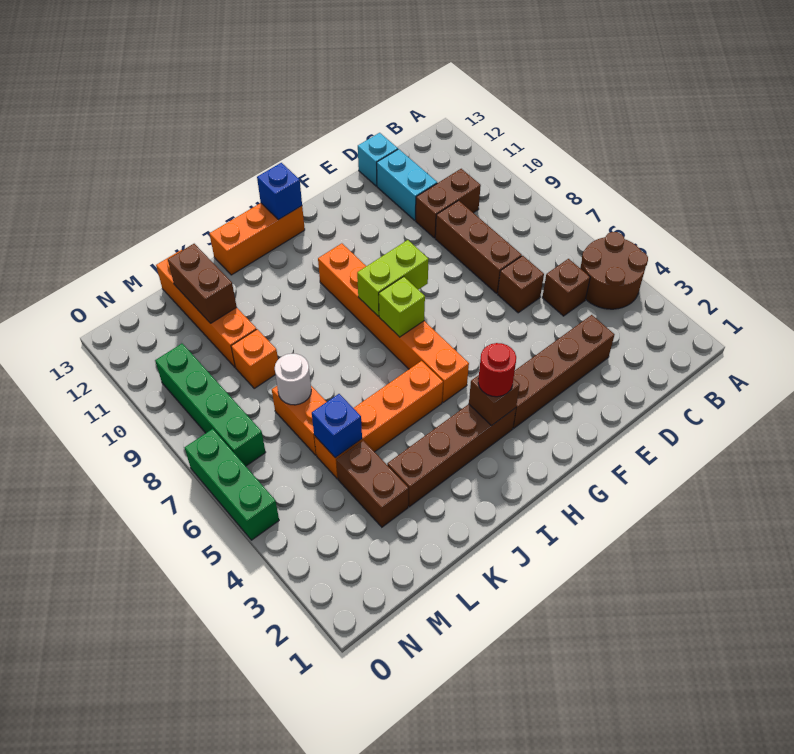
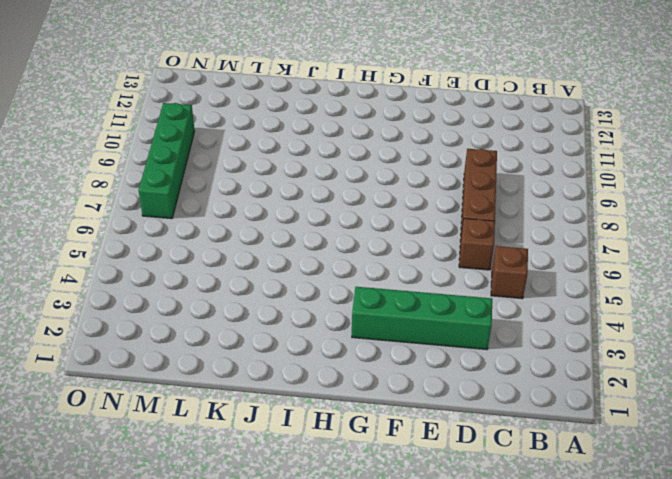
green brick D3:G3 level 1 -> brown brick D3:G3 level 1
none -> brown round brick A4:B5 level 1
none -> brown brick C10:D10 level 1
none -> cyan brick D11:D12 level 1

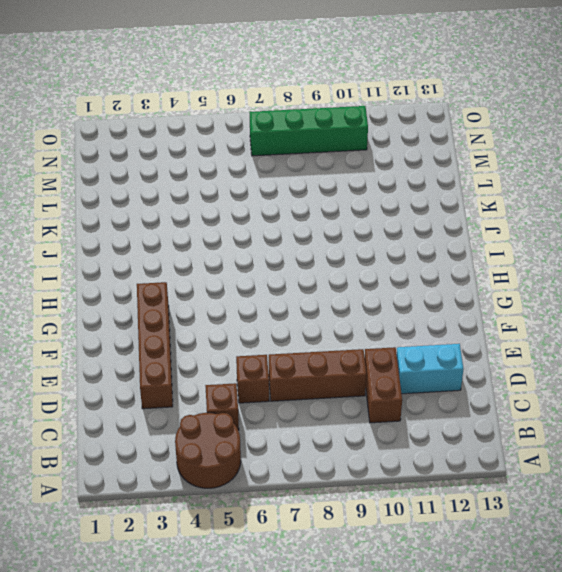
none -> cyan brick D13 level 1
none -> brown brick H3:K3 level 1
none -> orange brick H5:H10 level 1

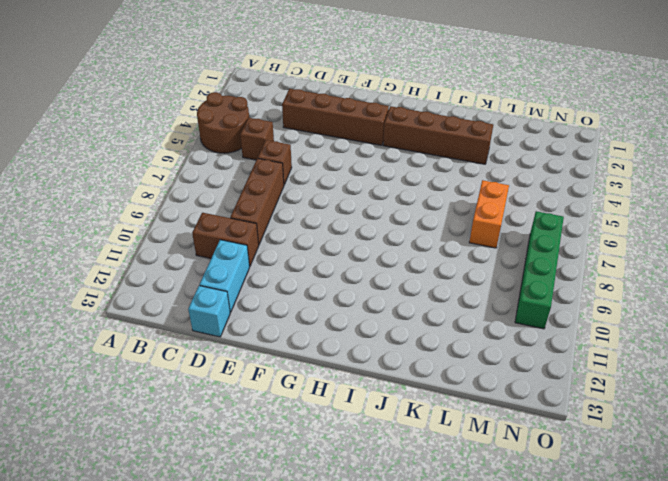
none -> orange brick H5:H10 level 1
none -> orange brick H13:J13 level 1
none -> orange brick I5:L5 level 1

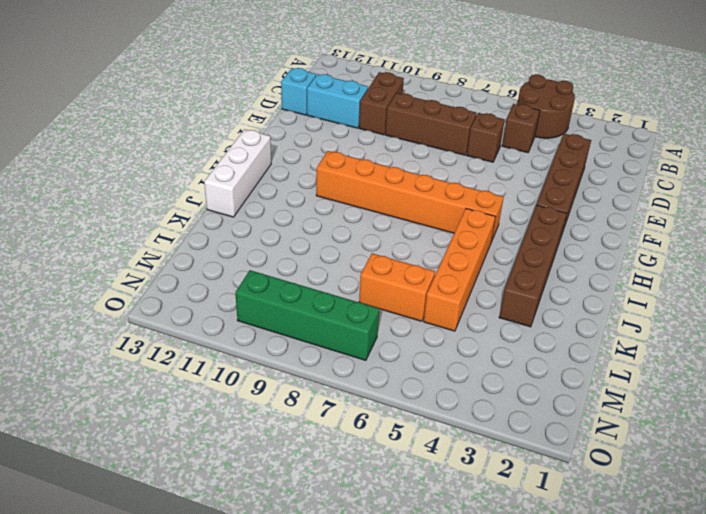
white brick H13:J13 level 1 -> orange brick H13:J13 level 1
none -> brown brick L3:L4 level 1
none -> orange brick L9 level 1
none -> orange brick L10:L13 level 1

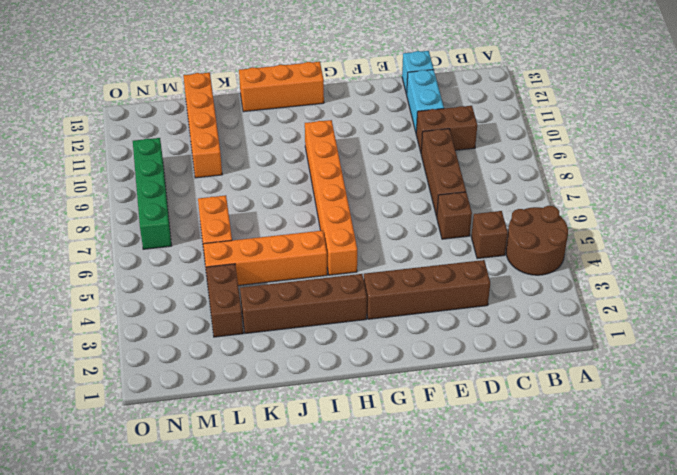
none -> orange brick L9 level 1
none -> green brick O5:O7 level 1
none -> lime brick G8:H8 level 2

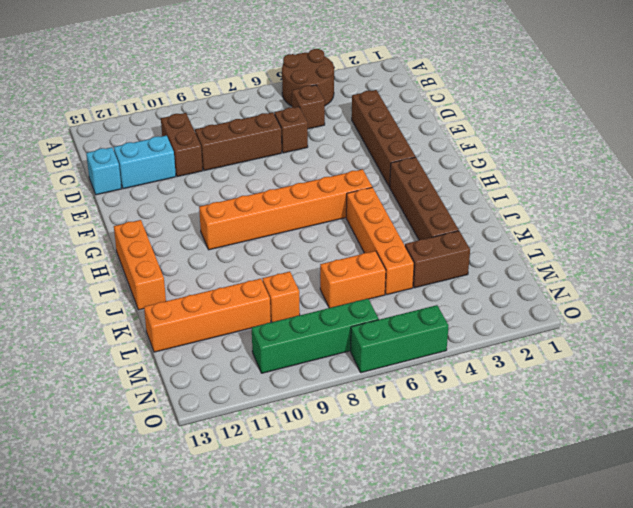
none -> lime brick G8:H8 level 2
none -> brown brick H3 level 2
none -> lime brick H7 level 2

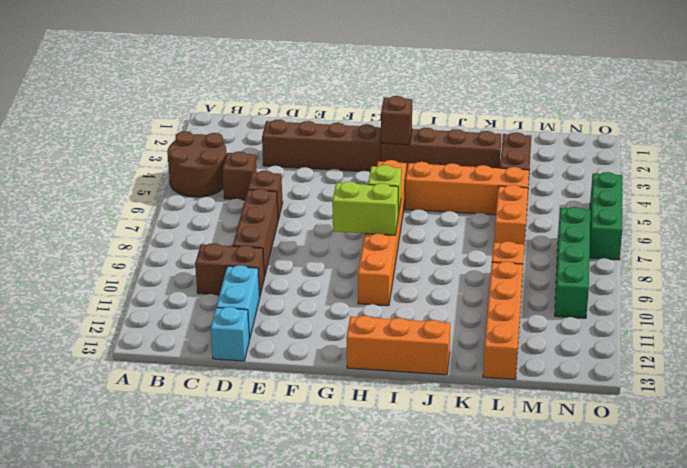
none -> blue brick H13 level 2
none -> blue brick L5 level 2
none -> white round brick L7 level 2

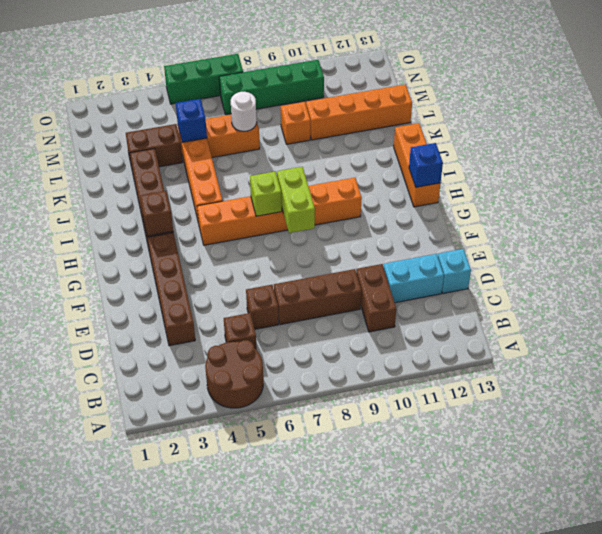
none -> brown brick L11:L12 level 2
none -> red round brick H3 level 3

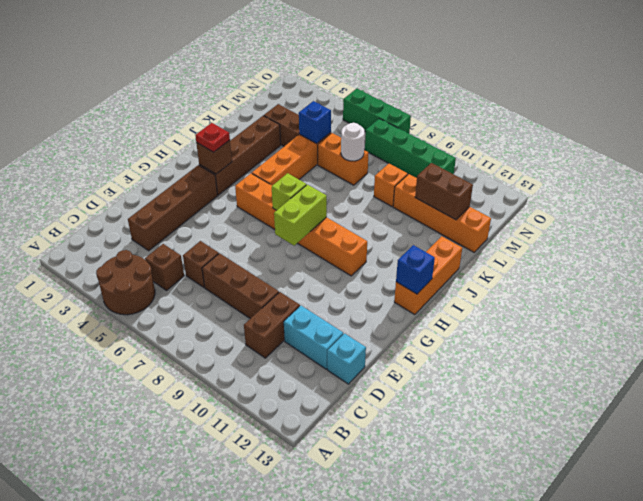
red plate H3 level 3 -> red round brick H3 level 3

